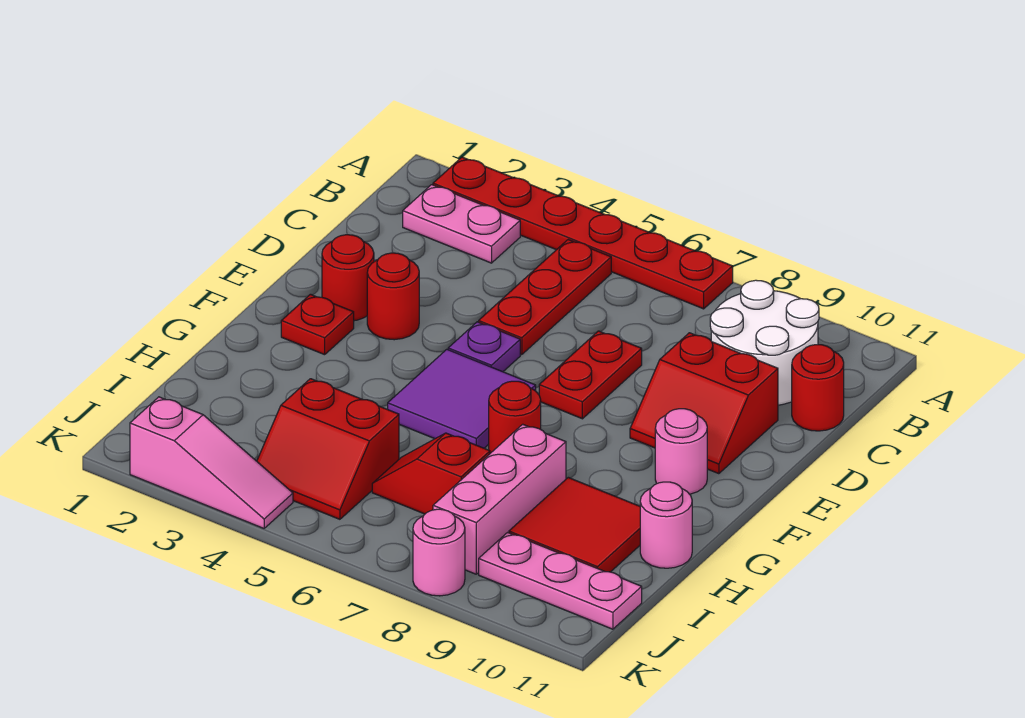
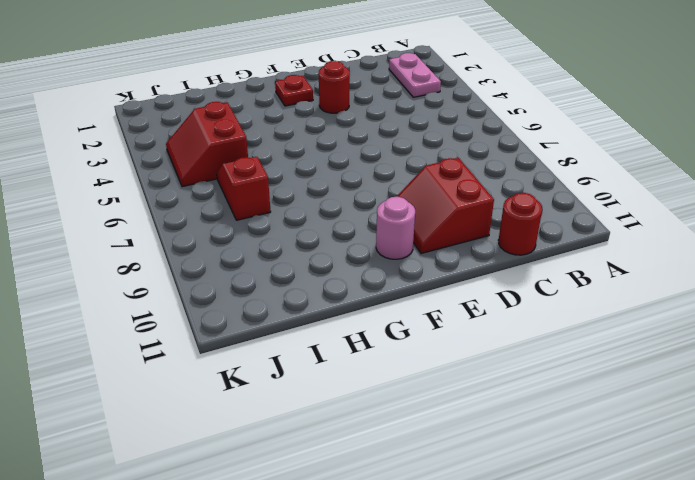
none -> red plate A2:A7 level 1
none -> red plate B5:D5 level 1
none -> white round brick B9:C10 level 1

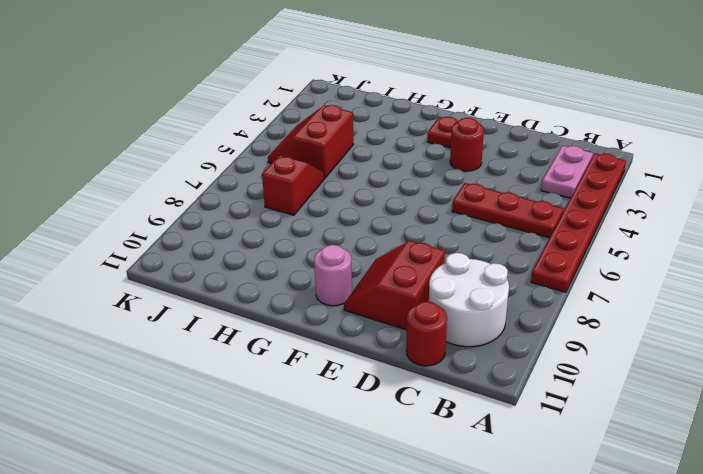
none -> red plate D7:E7 level 1
none -> red round brick E2 level 1
none -> purple plate E5 level 1

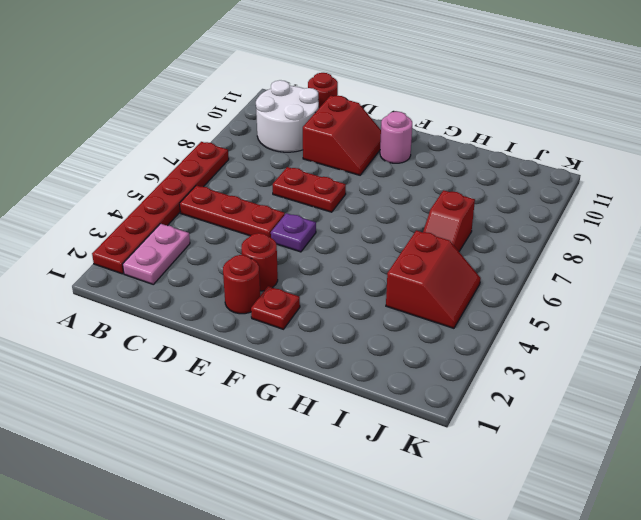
none -> purple tile F5:G6 level 1
none -> red round brick G7 level 1
none -> pink brick H8:J8 level 1

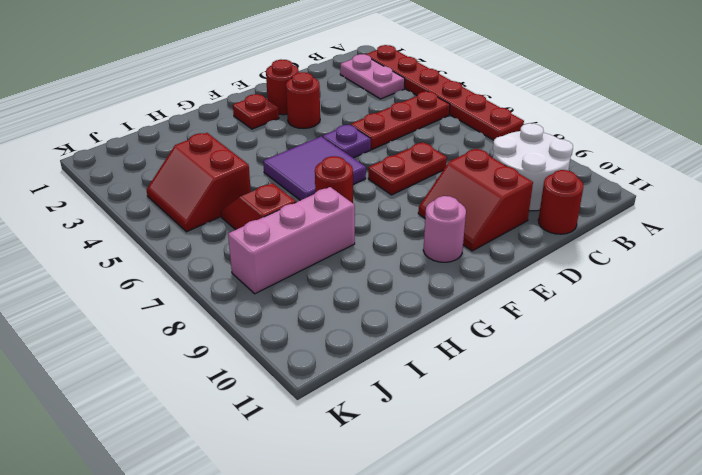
none -> red tile H9:I10 level 1
none -> pink round brick H11 level 1
none -> pink plate J9:J11 level 1

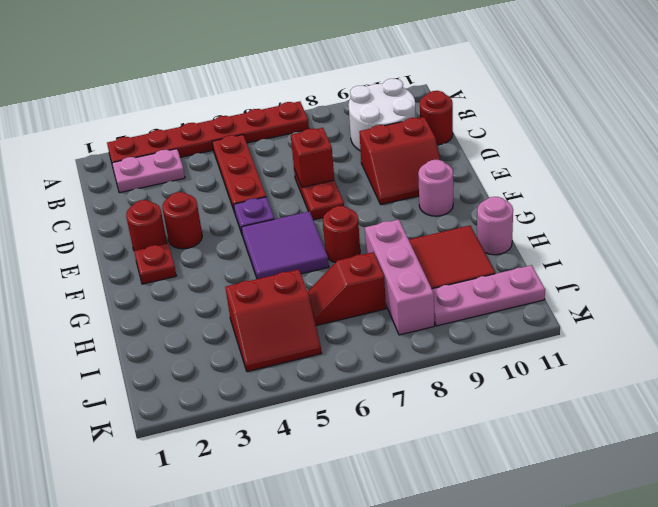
red brick D7 level 2 -> none
none -> pink slope K2:K4 level 1 top 2
none -> pink round brick K8 level 1

